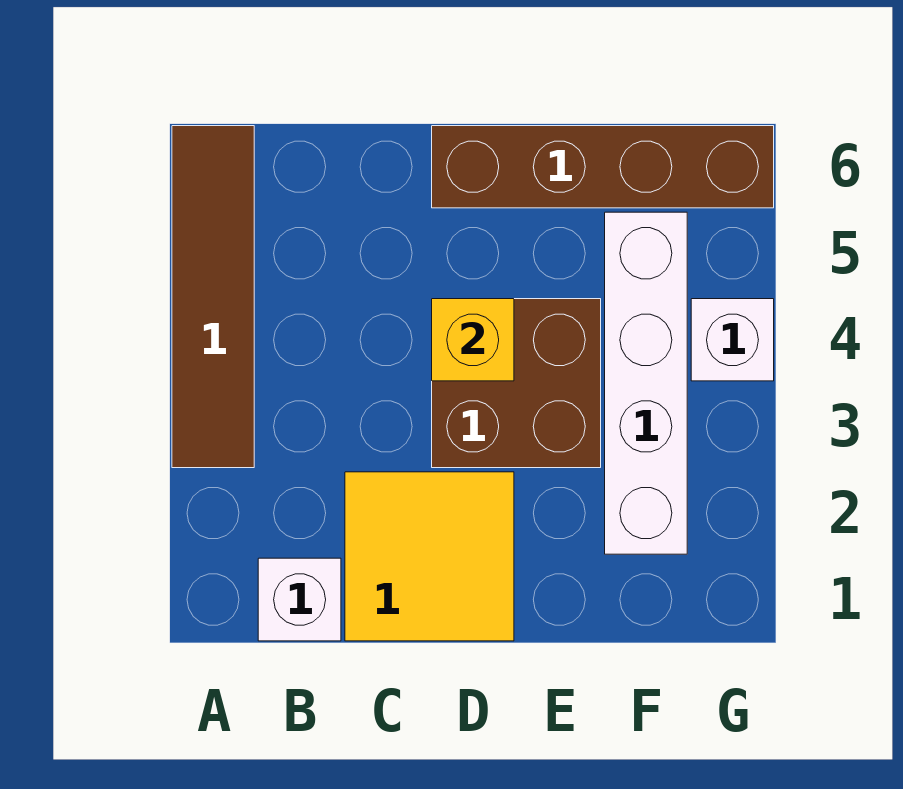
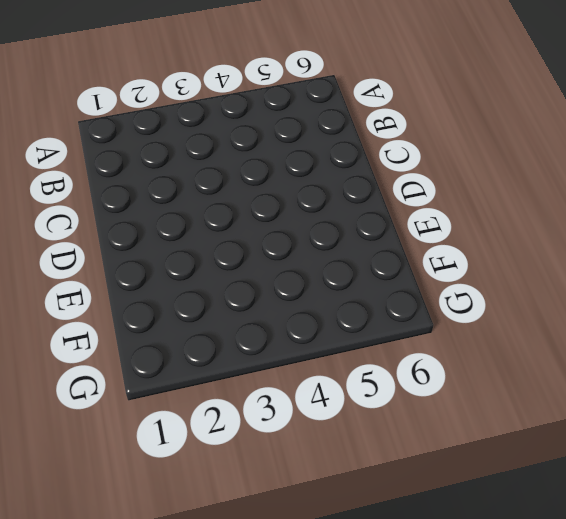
none -> brown tile A3:A6 level 1
none -> white brick B1 level 1

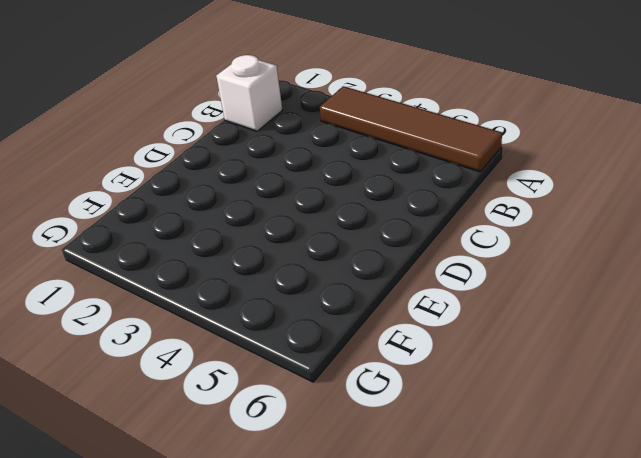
none -> yellow tile C1:D2 level 1
none -> brown brick D3:E4 level 1

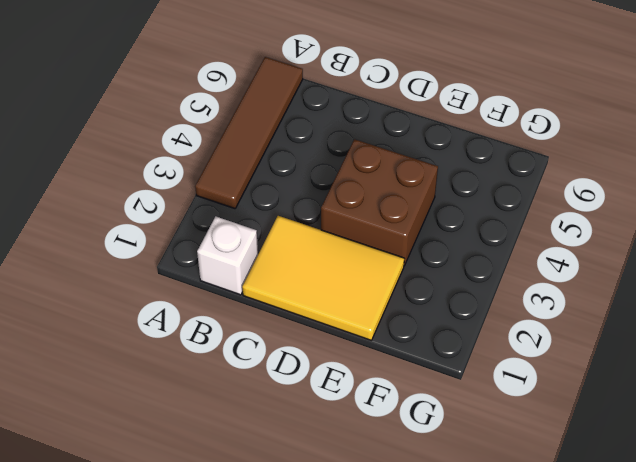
yellow tile C1:E2 level 1 -> yellow tile C1:D2 level 1
none -> brown brick D6:G6 level 1
none -> white brick F2:F5 level 1

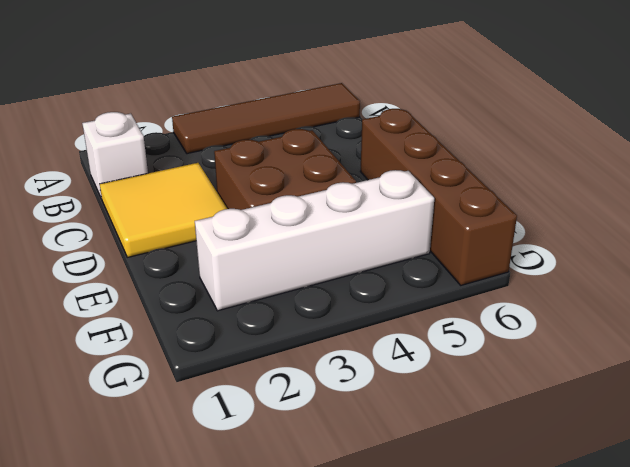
none -> white brick G4 level 1
none -> yellow brick D4 level 2

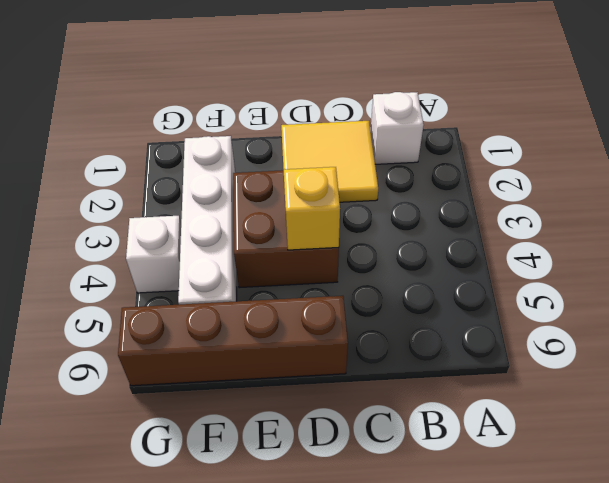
none -> brown tile A3:A6 level 1

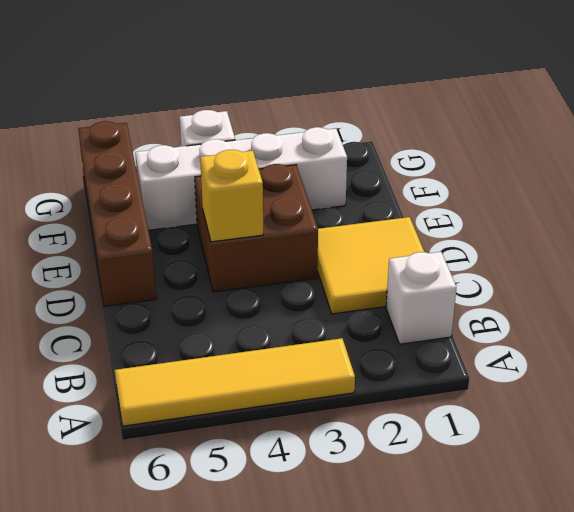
yellow tile A3:A6 level 1 -> brown tile A3:A6 level 1

